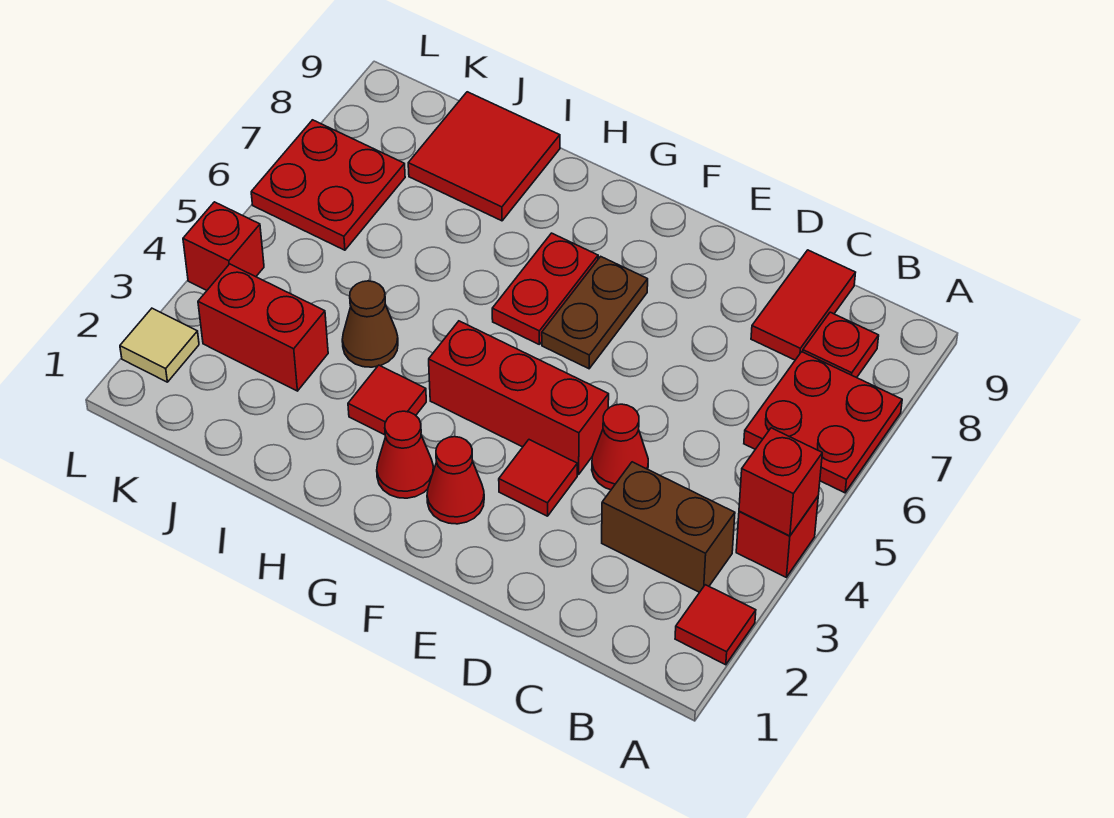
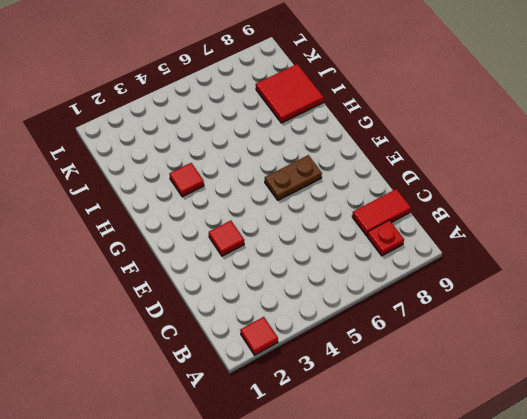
none -> red brick A4 level 1
none -> red plate A6:B7 level 1
none -> brown brick B3:C3 level 1

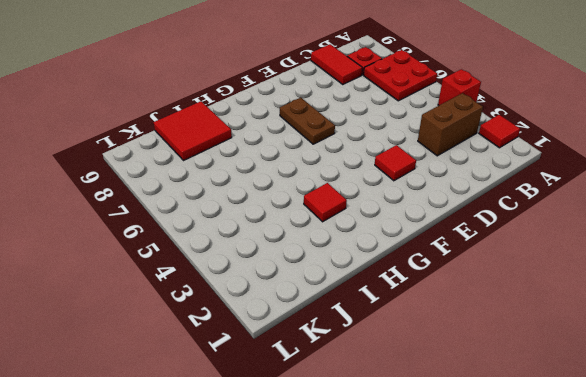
none -> red cone D4 level 1
none -> red brick E4:G4 level 1
none -> red cone F2 level 1

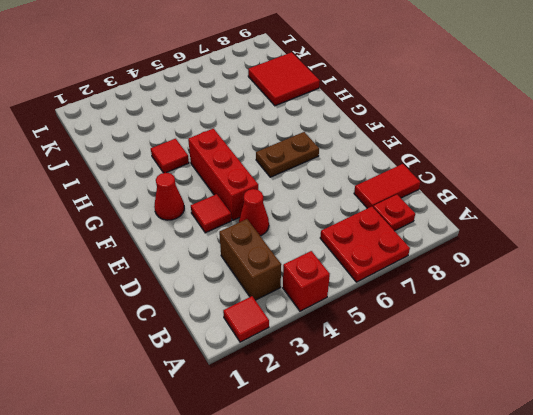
none -> red cone G2 level 1
none -> red plate G6:G7 level 1
none -> brown cone I4 level 1

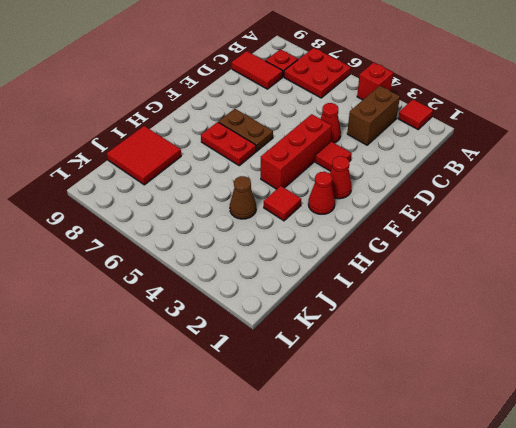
none -> red brick J3:K3 level 1
none -> red plate K6:L7 level 1
none -> tan tile L2 level 1

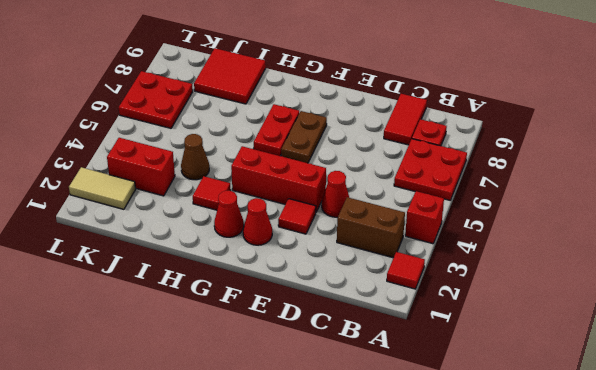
tan tile K2:L2 level 1 -> tan tile L2 level 1
none -> red brick L4 level 1
none -> red brick A4 level 2

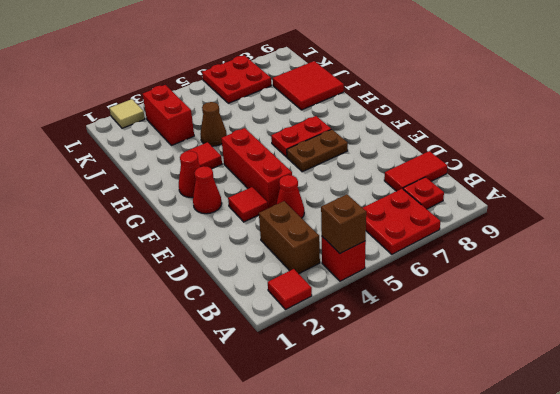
brown brick A4 level 2 -> red brick A4 level 2
none -> red brick L4 level 1

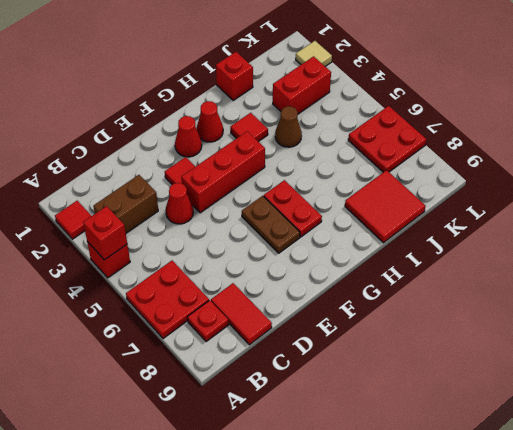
red brick I1 level 1 -> red brick L4 level 1

